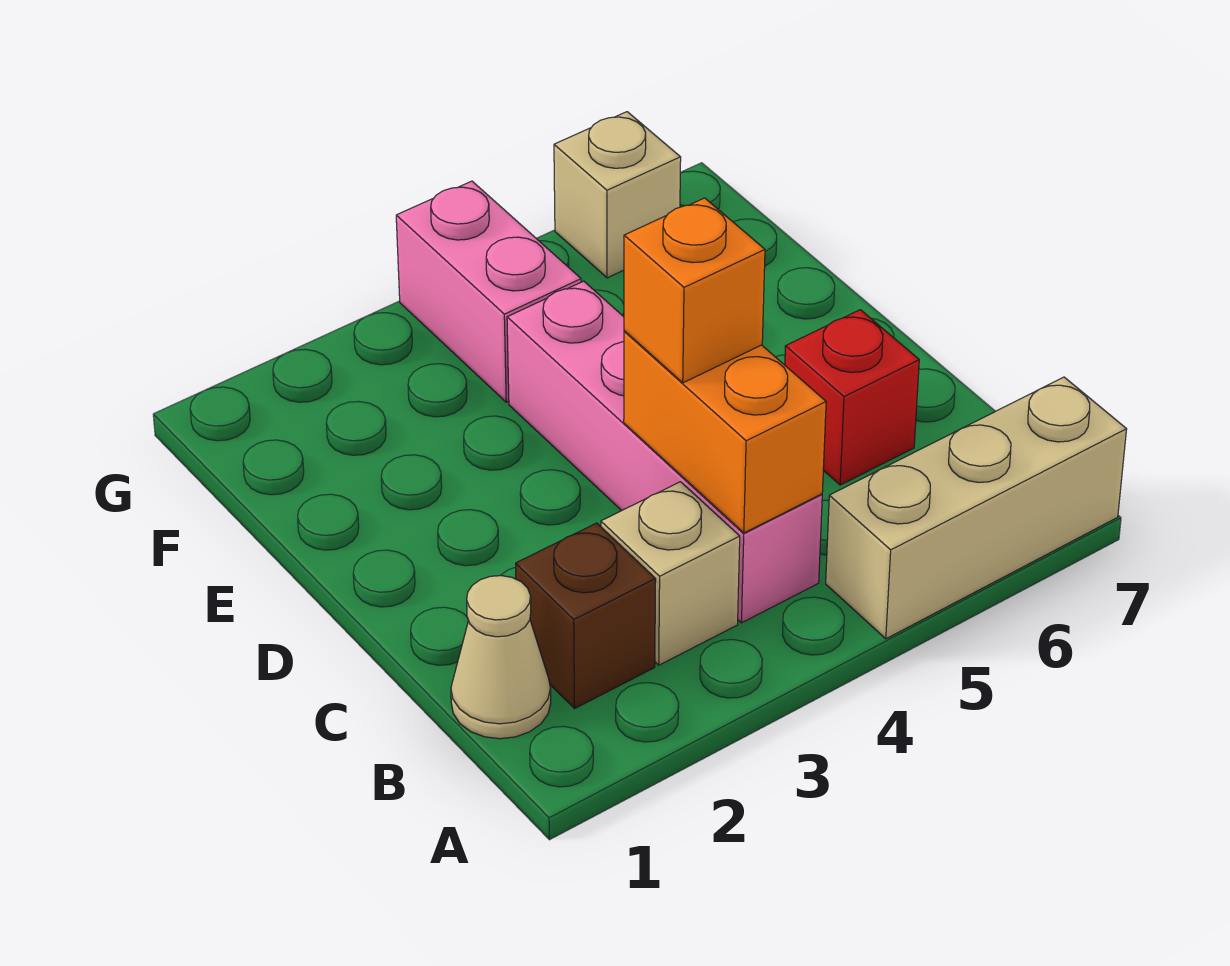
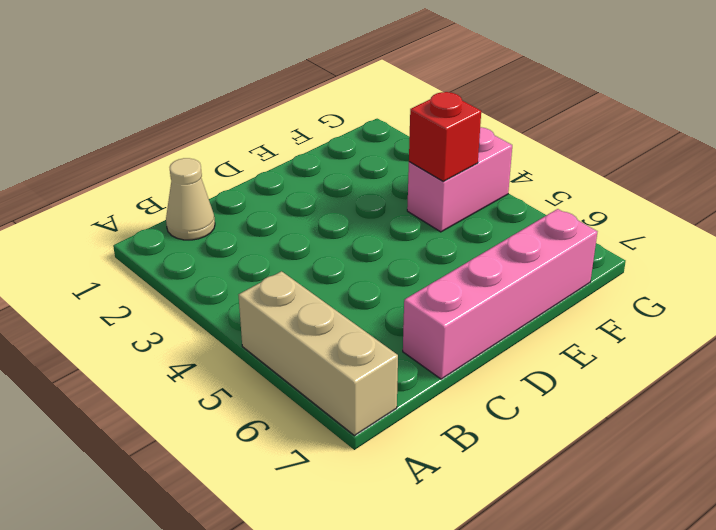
pink brick C7:F7 level 1 -> pink brick B4:E4 level 1
red brick F4 level 2 -> red brick C6 level 1
none -> brown brick B2 level 1
none -> tan brick B3 level 1

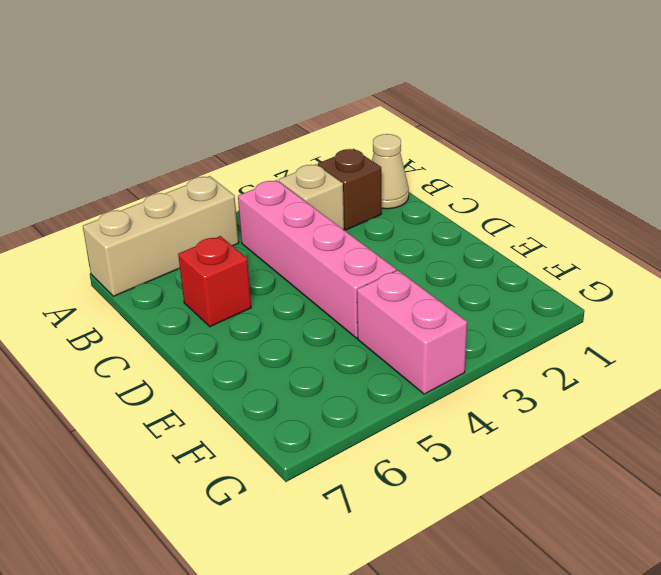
none -> tan brick G6 level 1
none -> orange brick B4:C4 level 2

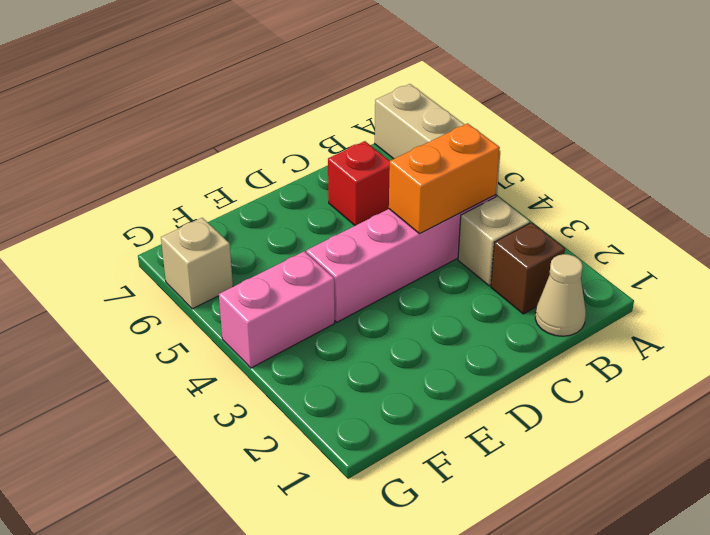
none -> orange brick C4 level 3

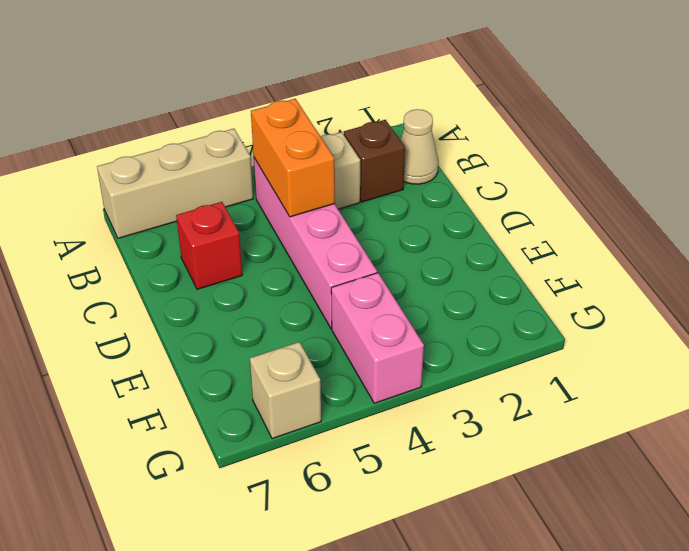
none -> orange brick C4 level 3

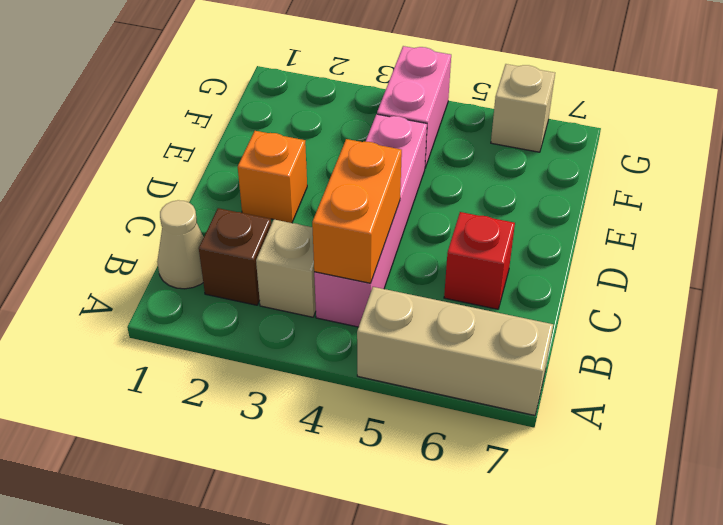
orange brick D2 level 1 -> orange brick C4 level 3

